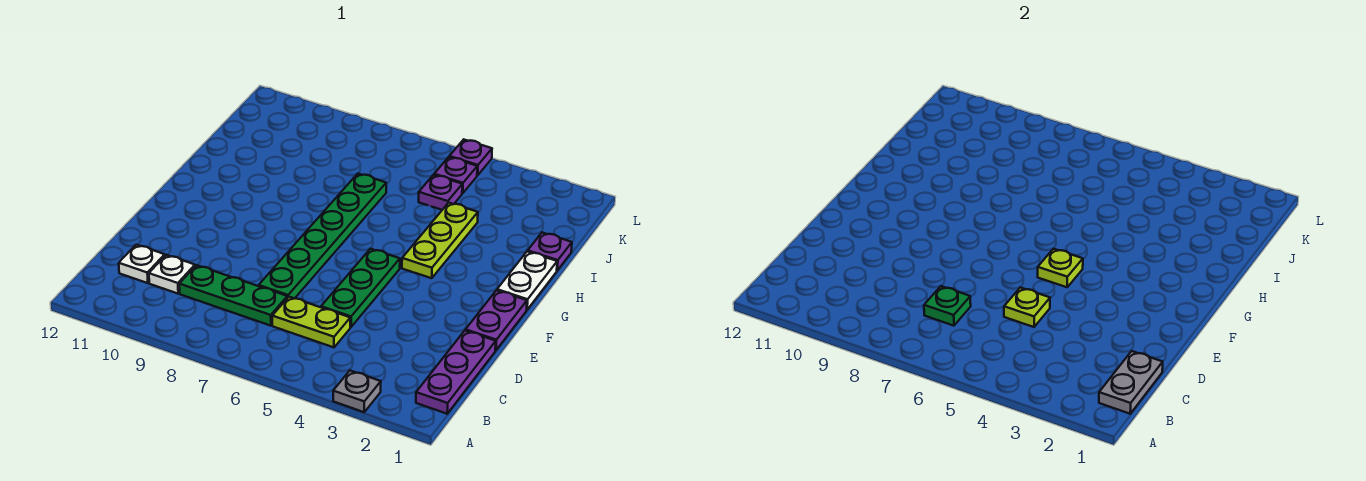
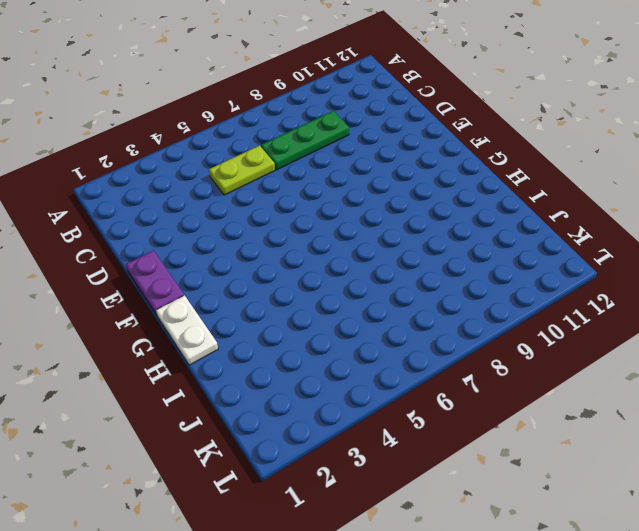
none -> grey plate A3 level 1
none -> purple plate B1:D1 level 1
none -> white plate C10 level 1

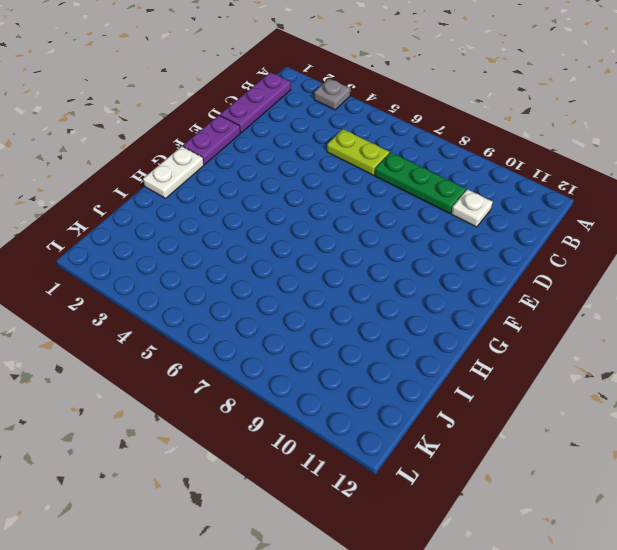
none -> white plate C11 level 1
none -> green plate D5:F5 level 1
none -> green plate D7:I7 level 1

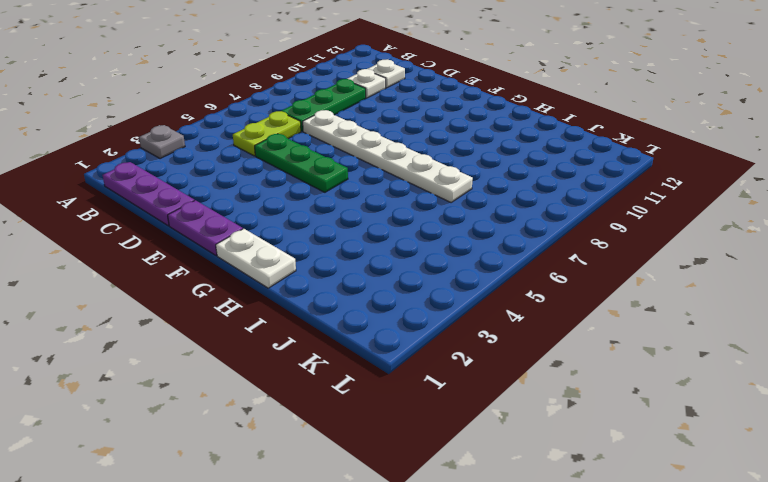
white plate D7:I7 level 1 -> green plate D7:I7 level 1
none -> lime plate G4:I4 level 1
none -> purple plate I1 level 1
none -> purple plate J5 level 1

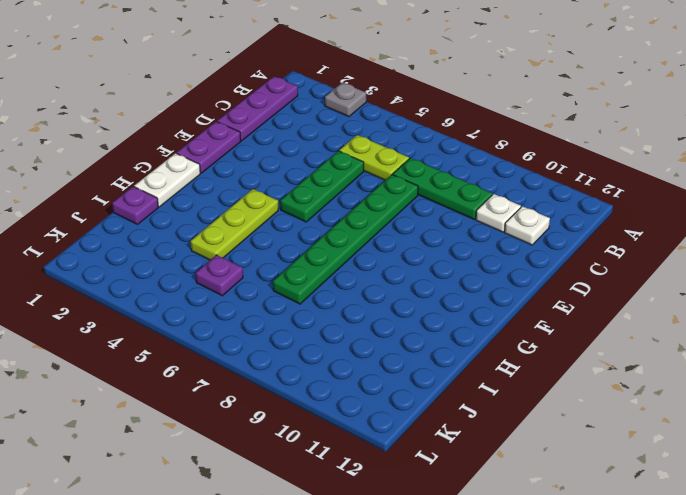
none -> purple plate K5 level 1
none -> purple plate L5 level 1
none -> grey plate B1:C1 level 2

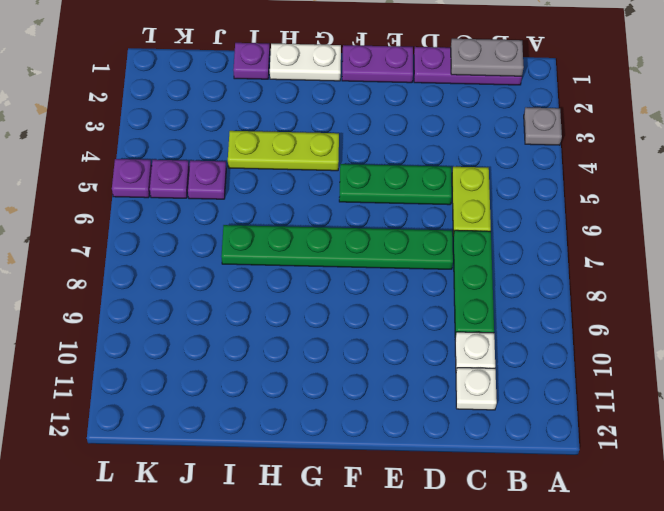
none -> green plate C7 level 2
none -> lime plate D5 level 2
none -> lime plate F5 level 2

